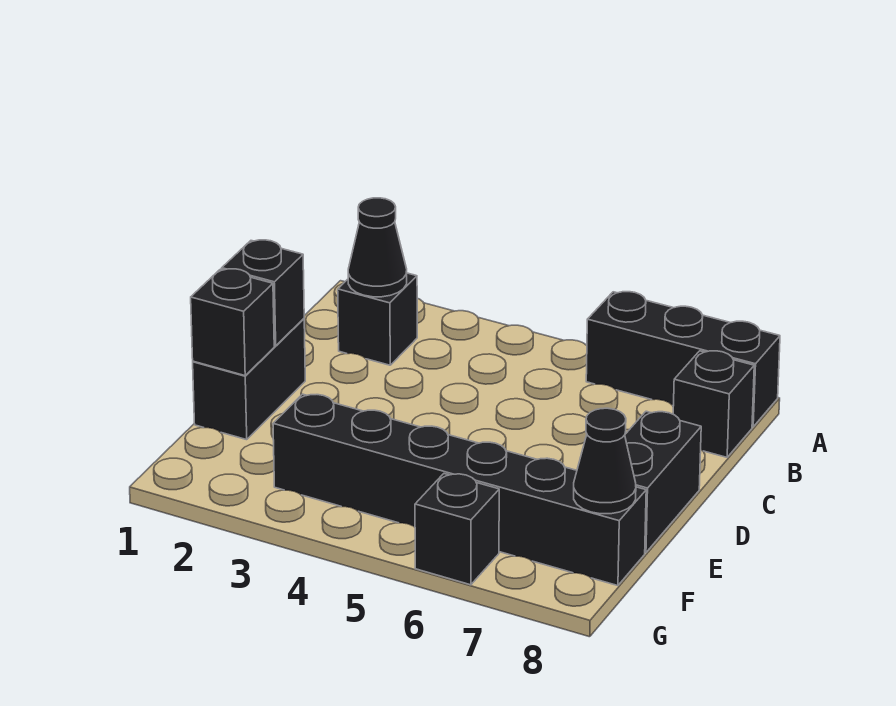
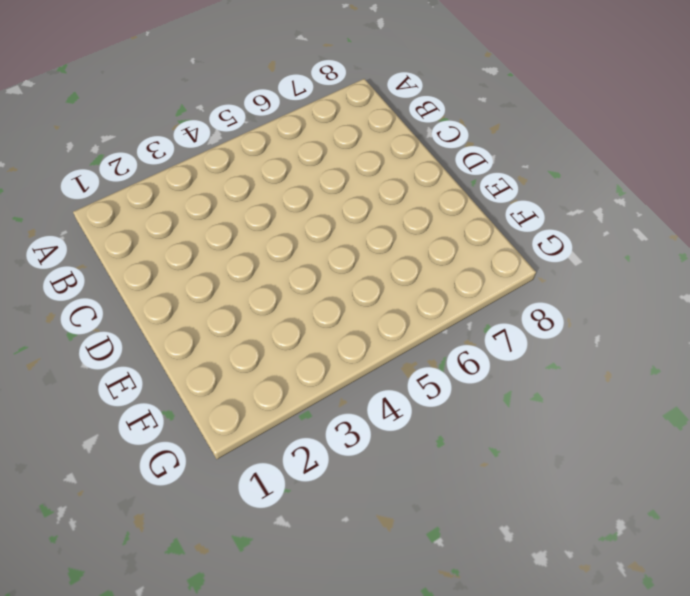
none -> black brick A6:A8 level 1
none -> black brick B2 level 1

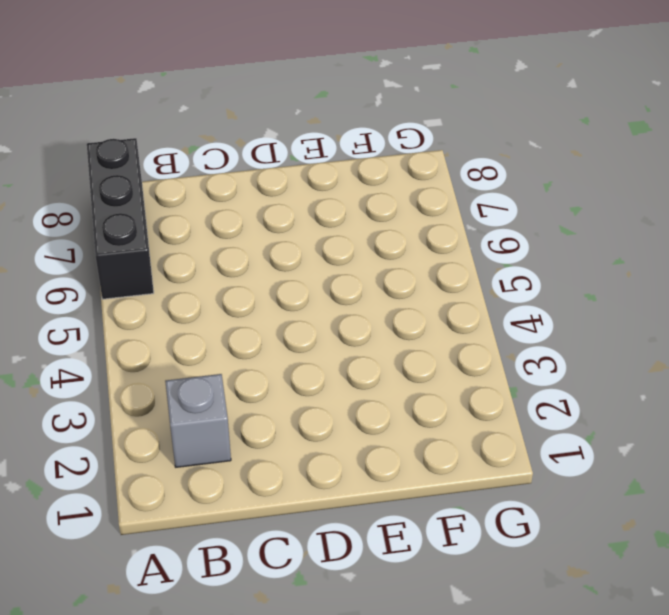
grey brick B2 level 1 -> black brick B2 level 1
none -> black brick B8 level 1
none -> black brick D1:E1 level 1

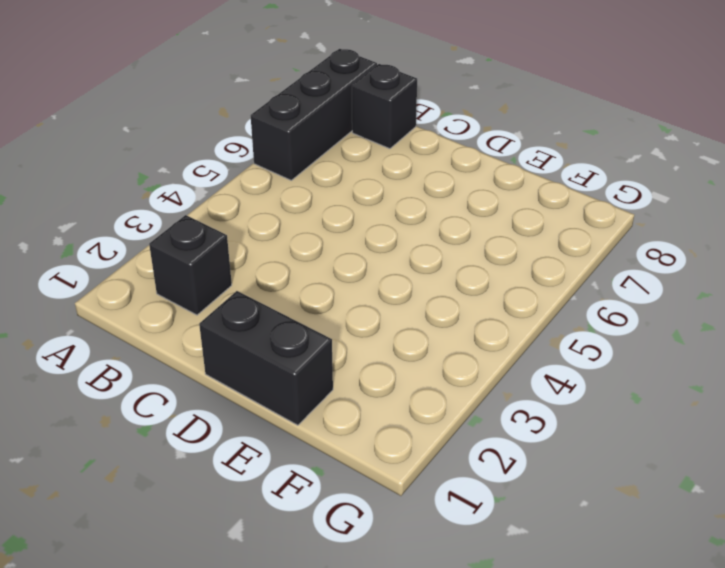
none -> black brick D8:E8 level 1
none -> black brick F3:F8 level 1

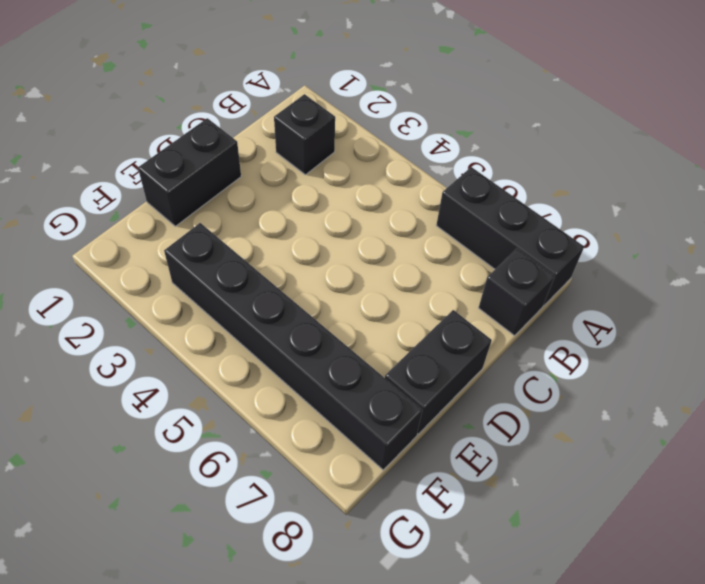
none -> black brick G6 level 1
none -> black cone B2 level 2

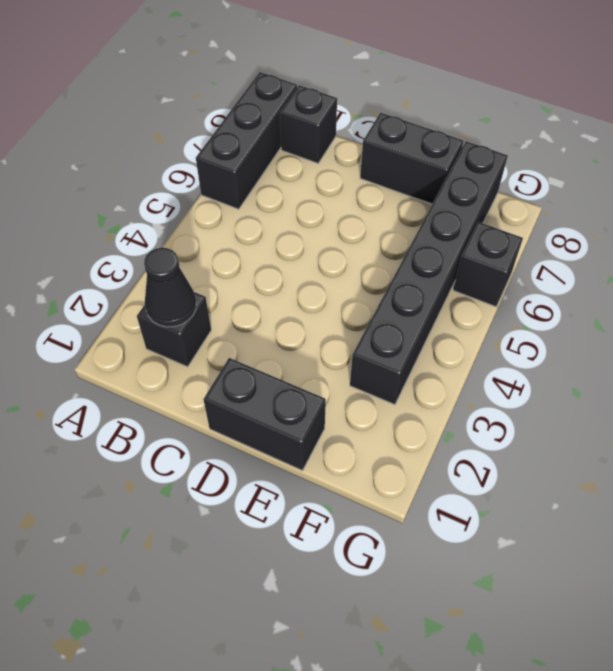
none -> black brick D1 level 2
none -> black brick E1 level 2

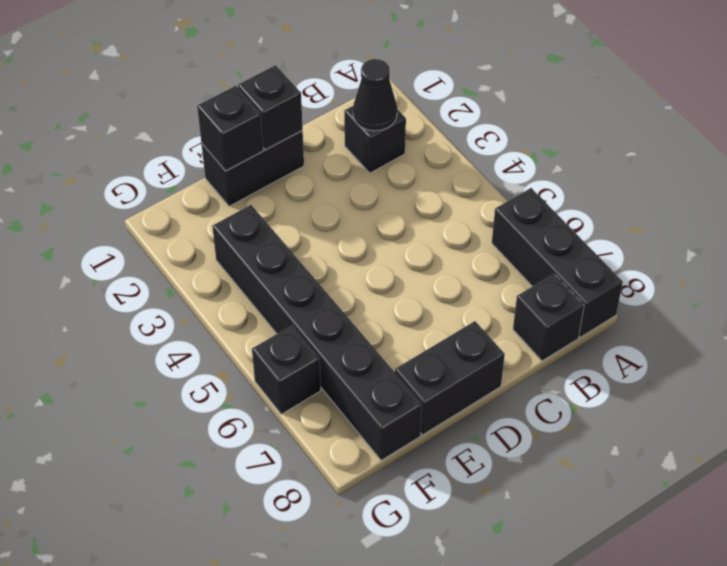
none -> black cone F8 level 2

